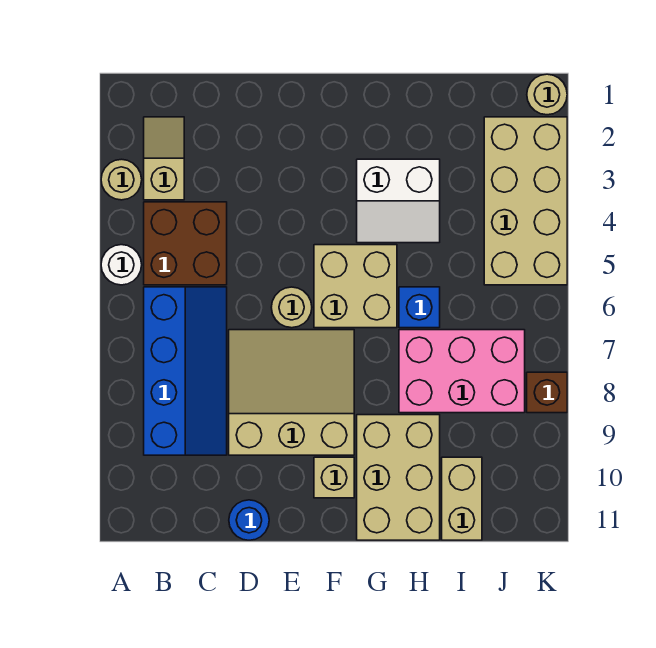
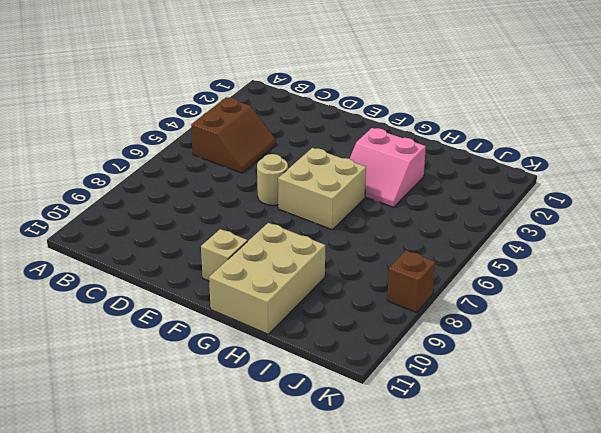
brown slope B4:C5 level 1 top B -> brown brick B4:C5 level 1
pink slope G3:H4 level 1 top 3 -> white slope G3:H4 level 1 top 3
none -> tan round brick A3 level 1
none -> white round brick A5 level 1
none -> tan slope B2:B3 level 1 top 3

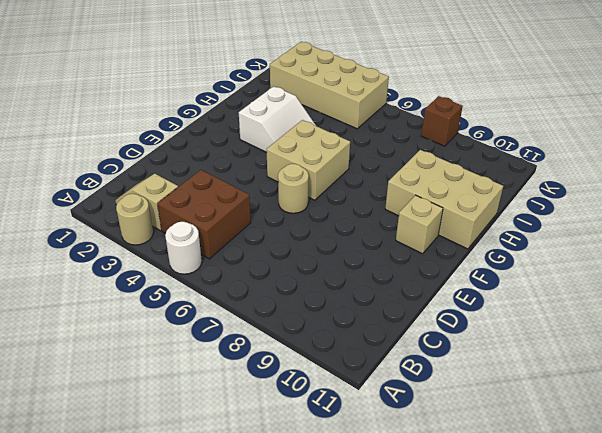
none -> blue slope B6:C9 level 1 top B
none -> tan slope D7:F9 level 1 top 9
none -> blue round brick D11 level 1

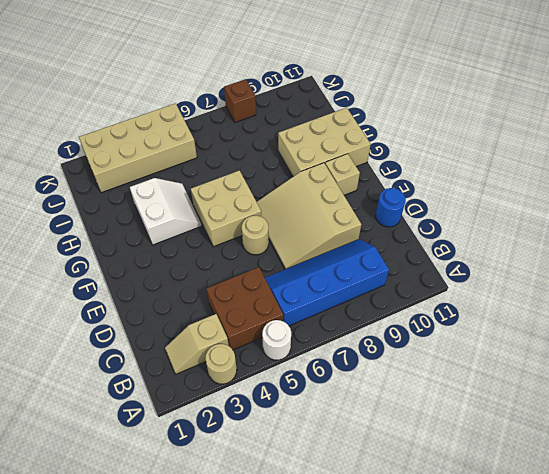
none -> blue brick H6 level 1
none -> pink brick H7:J8 level 1
none -> tan brick I10:I11 level 1

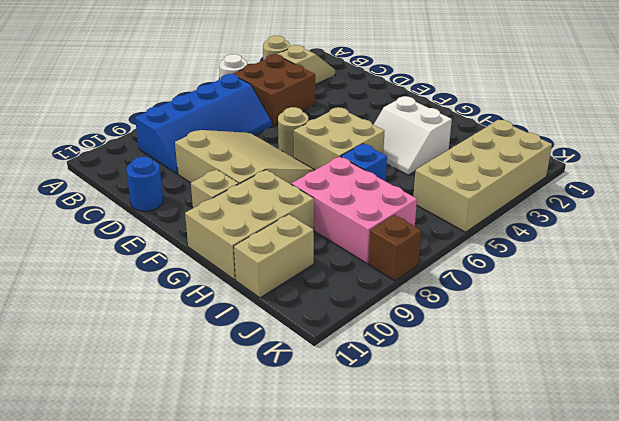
none -> tan round brick K1 level 1

